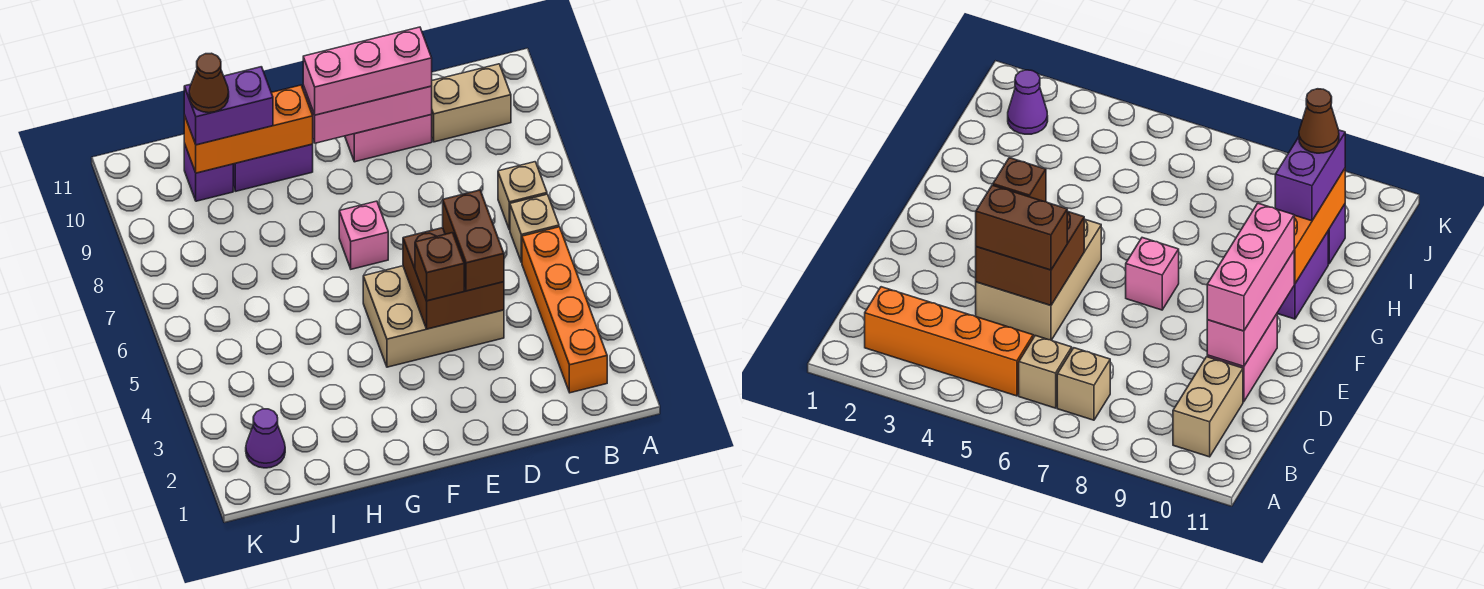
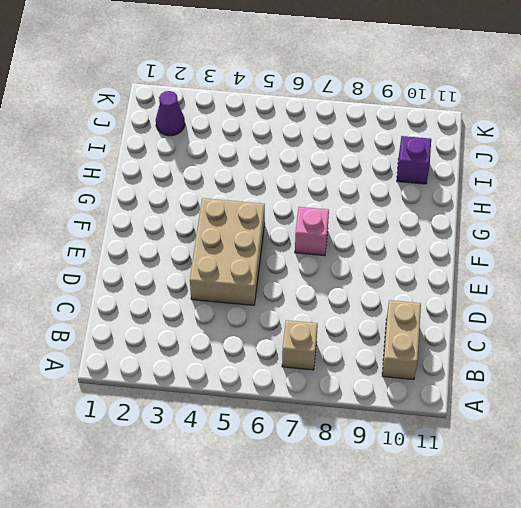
none -> orange brick B2:B5 level 1
none -> tan brick B6 level 1
none -> pink brick D10:E10 level 1

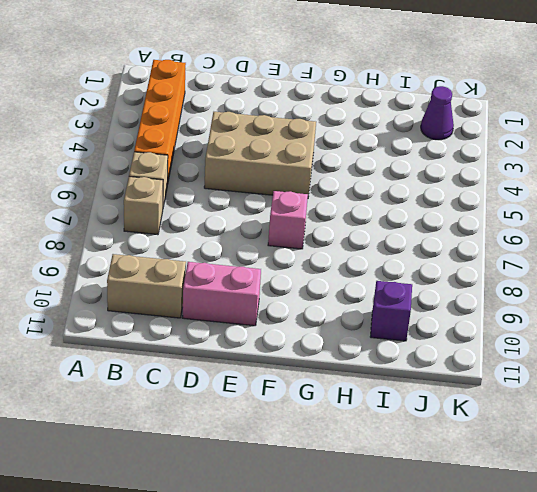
none -> purple brick G10:H10 level 1
none -> brown brick D4:E5 level 2
none -> pink brick D10:F10 level 2

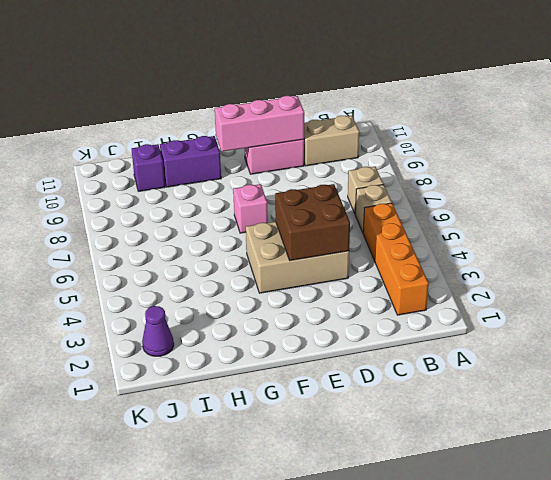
none -> orange brick G10:I10 level 2
none -> brown brick D4:D5 level 3
none -> pink brick D10:F10 level 3

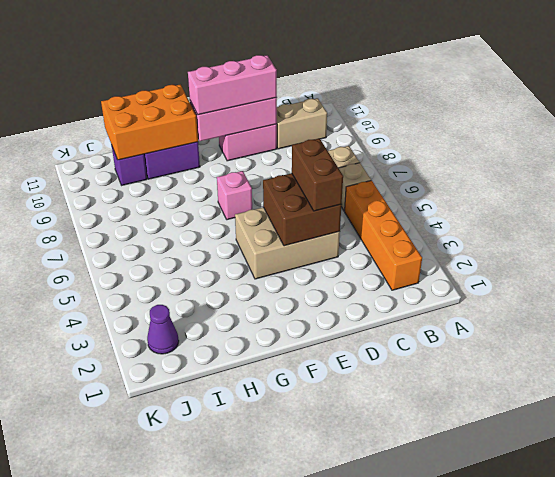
orange brick G10:I11 level 2 -> orange brick G10:I10 level 2
none -> brown brick E4 level 3
none -> purple brick H10:I10 level 3
none -> brown cone I10 level 4

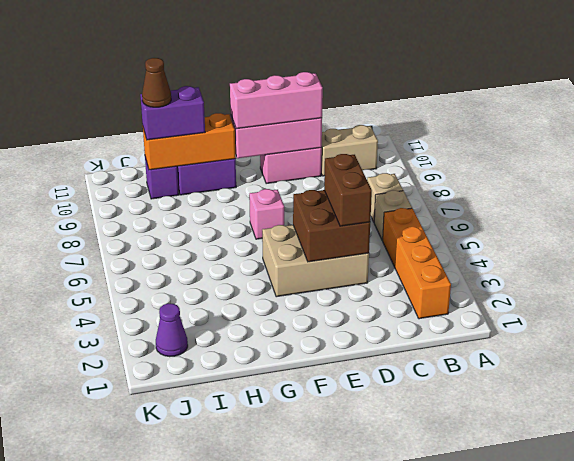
none -> brown brick E4 level 3

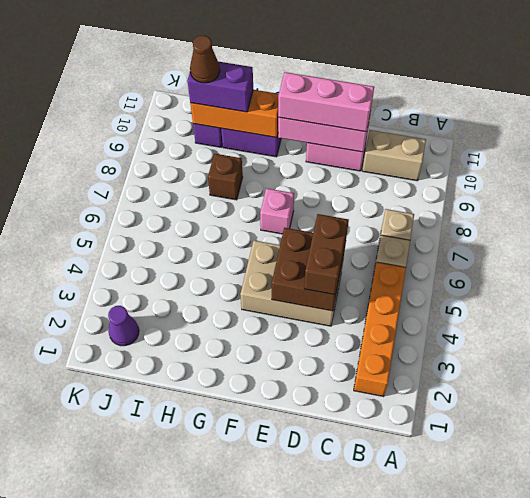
brown brick H8 level 1 -> brown brick E4 level 3

